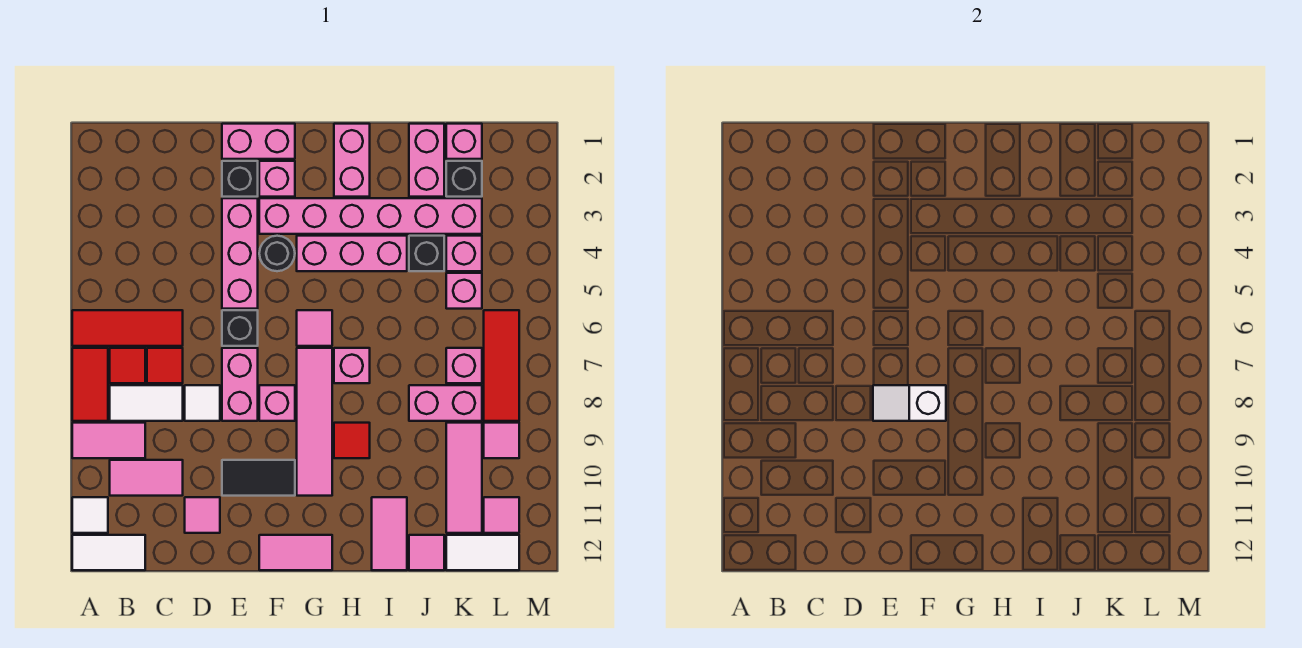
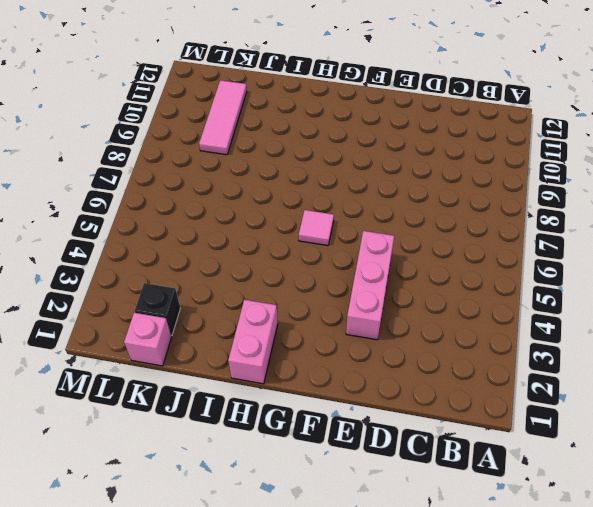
none -> red tile A6:C6 level 1
none -> red tile A7:A8 level 1
none -> pink tile A9:B9 level 1
none -> white tile A11 level 1

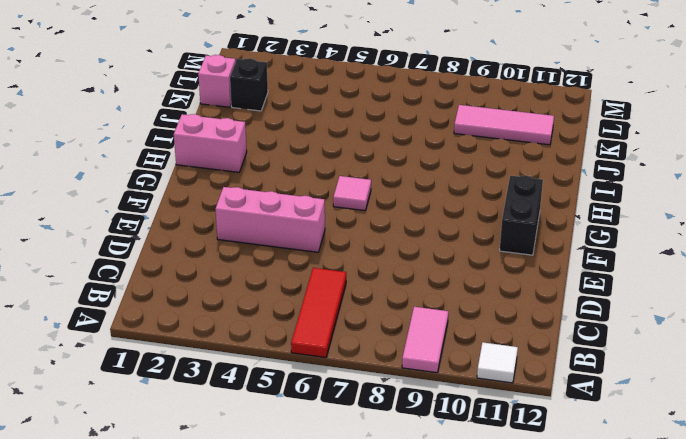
black brick F11:G11 level 1 -> none
none -> red tile A7:A8 level 1
none -> white tile A12:B12 level 1
none -> red tile B7 level 1
none -> white tile B8:C8 level 1

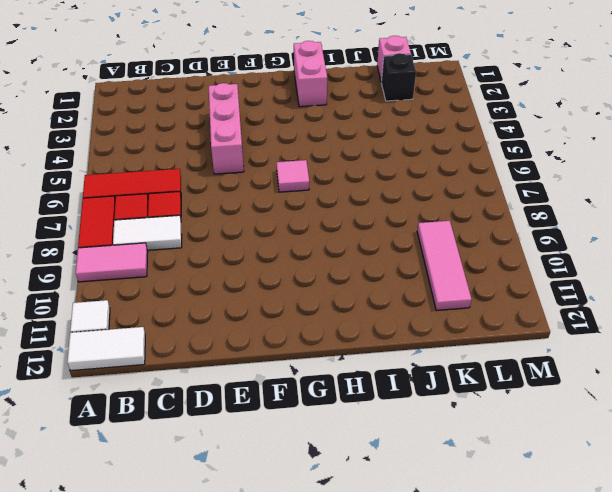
none -> pink tile B10:C10 level 1
none -> white tile D8 level 1
none -> pink tile D11 level 1
none -> pink brick E1:F1 level 1

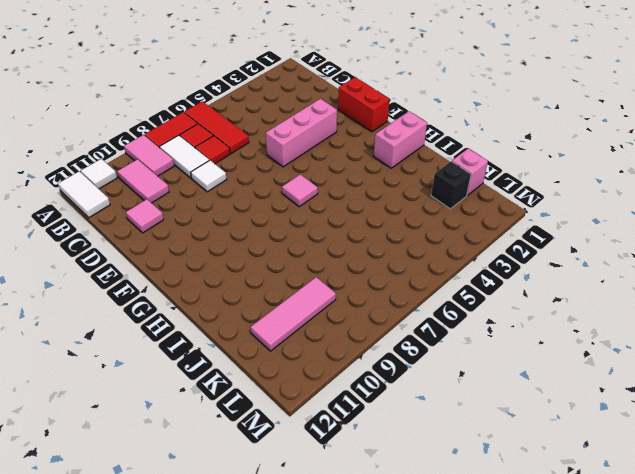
red brick E1:F1 level 1 -> pink brick E1:F1 level 1
none -> black brick E2 level 1
none -> black brick E6 level 1
none -> pink brick E7:E8 level 1
none -> black tile E10:F10 level 1

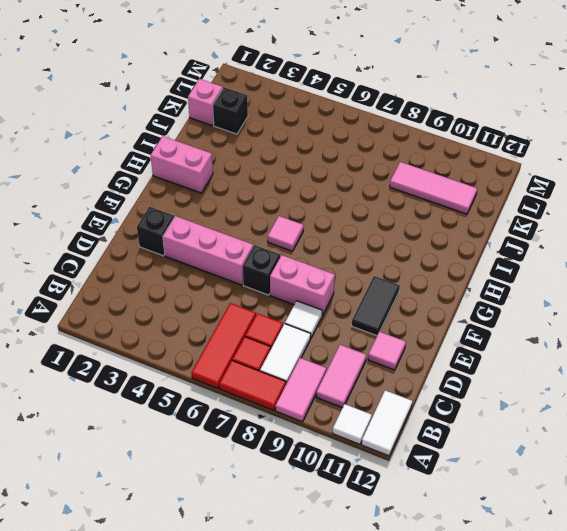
none -> pink brick E1:F1 level 1
none -> pink brick F2 level 1
none -> pink brick F3:K3 level 1
none -> black round brick F4 level 1

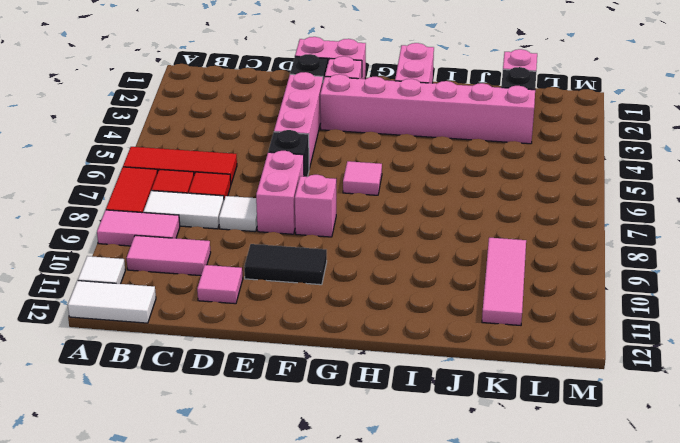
none -> black round brick F4 level 1
none -> pink tile F12:G12 level 1
none -> pink brick G4:I4 level 1
none -> pink tile G7:G10 level 1

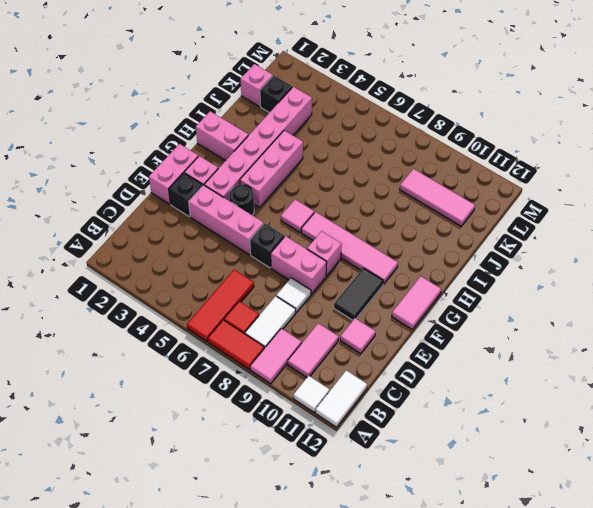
none -> red tile C7 level 1
none -> pink brick H7 level 1
none -> red tile H9 level 1
none -> pink tile I11:I12 level 1

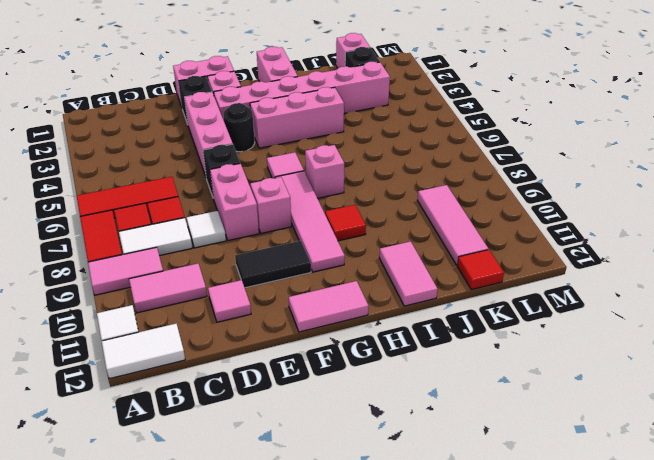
red tile K12 level 1 -> white tile K12:L12 level 1
none -> pink brick J1:J2 level 1
none -> black brick J4 level 1
none -> pink brick J8:K8 level 1
none -> pink tile J12 level 1

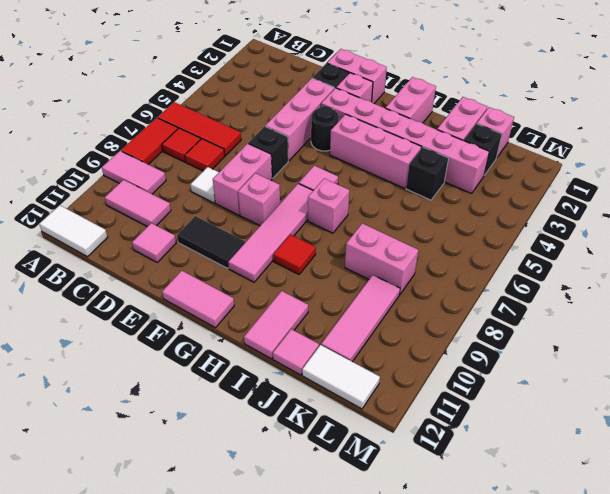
none -> white tile A11 level 1
none -> white tile B8:C8 level 1
none -> pink brick K4 level 1
none -> pink brick K5 level 1

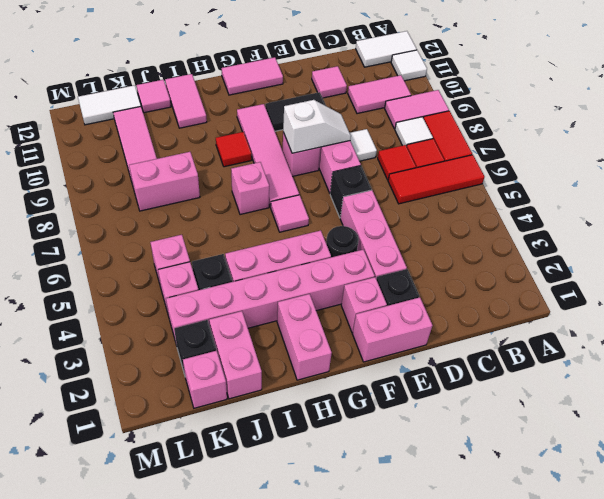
white tile B8 level 1 -> white tile B8:C8 level 1
none -> pink brick K7 level 1
none -> red tile L6:L8 level 1
none -> pink tile L9 level 1
none -> pink tile L11 level 1

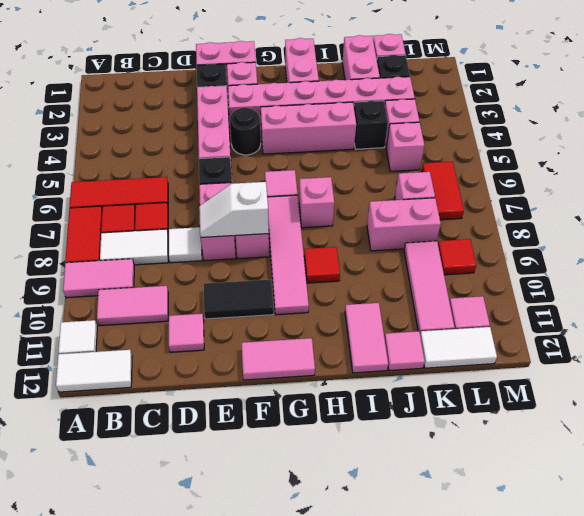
red tile L6:L7 level 1 -> red tile L6:L8 level 1
red tile L9 level 1 -> pink tile L9 level 1

